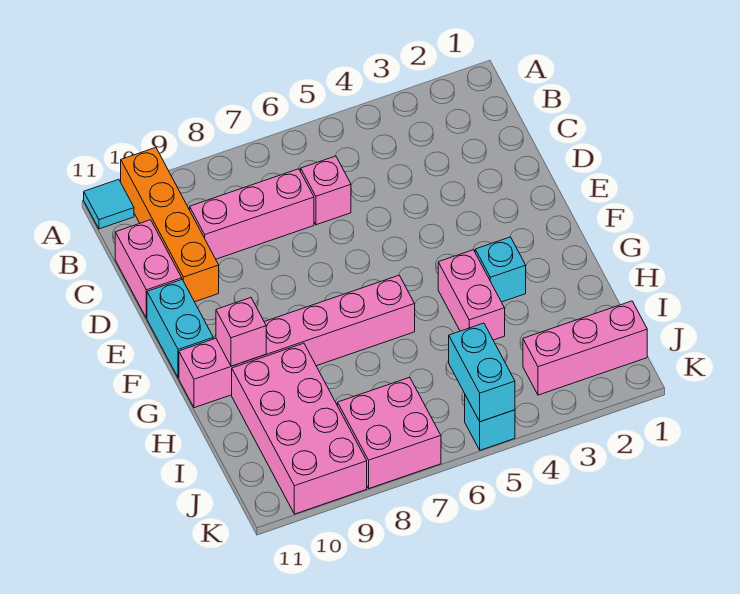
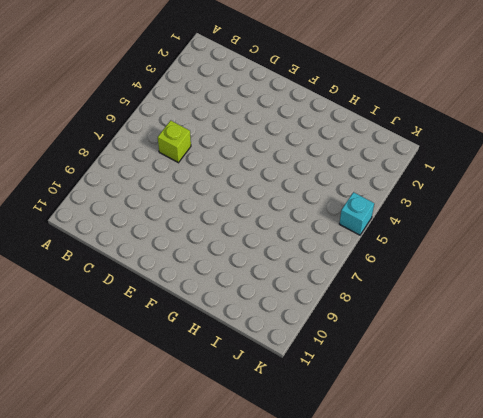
lime brick C6 level 1 -> pink brick C6 level 1
none -> orange brick A10:D10 level 1
none -> cyan tile A11 level 1
none -> pink brick C7:C9 level 1

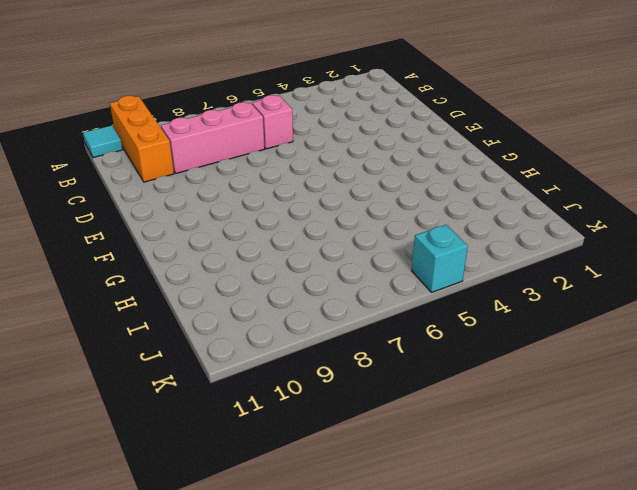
orange brick A10:C10 level 1 -> orange brick A10:D10 level 1
none -> pink brick C11:D11 level 1
none -> cyan brick E11:F11 level 1
none -> cyan brick G3 level 1

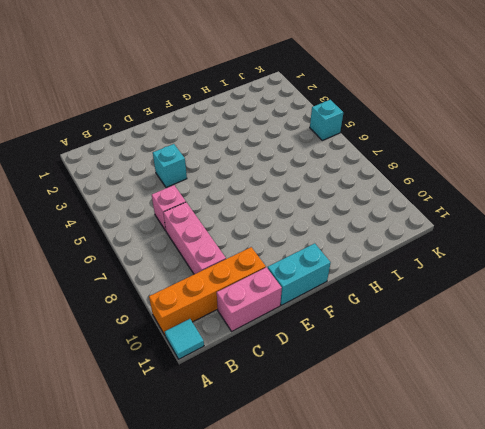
cyan brick D4 level 1 -> cyan brick G3 level 1
none -> pink brick G4:H4 level 1
none -> pink brick G6:G11 level 1
none -> pink brick H9:K10 level 1

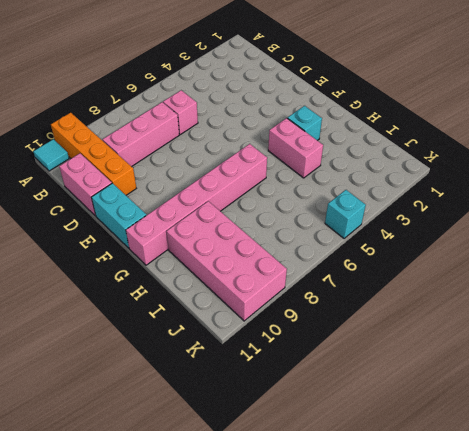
none -> pink brick J1:J3 level 1
none -> pink brick J7:K8 level 1
none -> pink brick G10 level 2

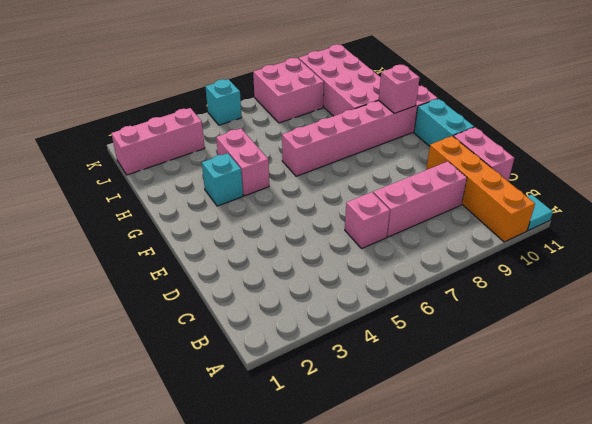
none -> cyan brick J5:K5 level 2

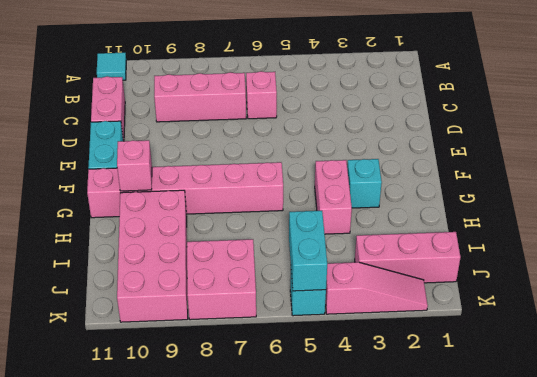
pink slope K2:K4 level 1 top 4 -> none
none -> orange brick A10:D10 level 1

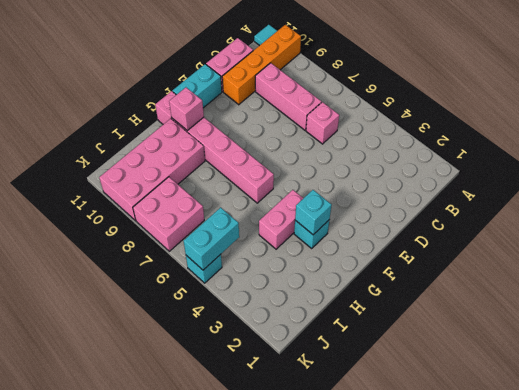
cyan brick G3 level 2 -> none
none -> pink brick J1:J3 level 1

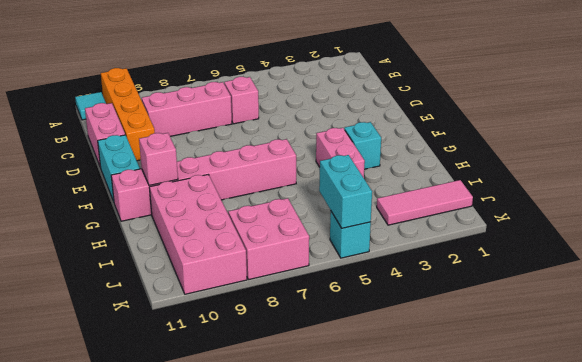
pink tile J1:J3 level 1 -> pink brick J1:J3 level 1

